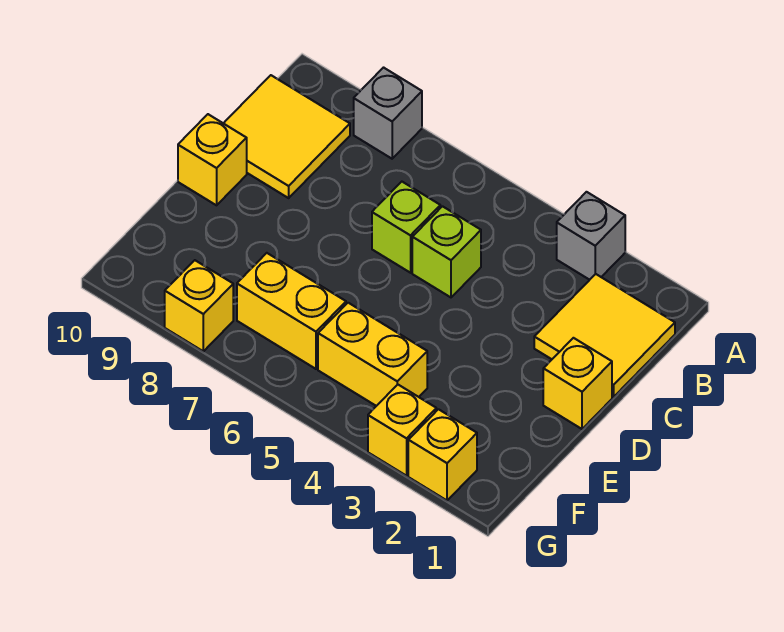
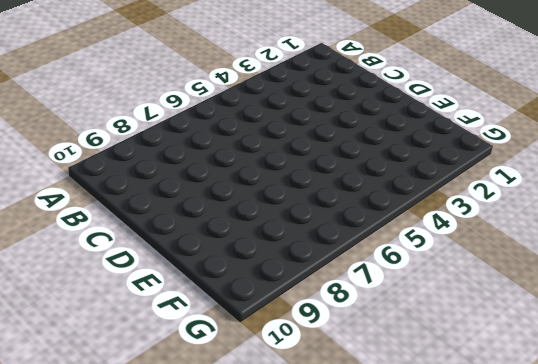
none -> grey brick A3 level 1
none -> grey brick A8 level 1
none -> yellow tile B1:C2 level 1

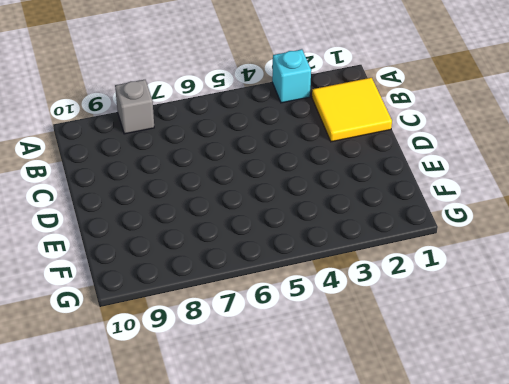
cyan brick A3 level 1 -> grey brick A3 level 1
none -> yellow tile B9:C10 level 1
none -> lime brick C5 level 1
none -> lime brick C6 level 1

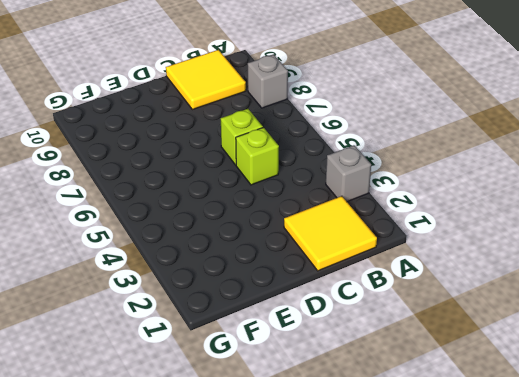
none -> yellow brick D1 level 1
none -> yellow brick D10 level 1
none -> yellow brick F4:F5 level 1

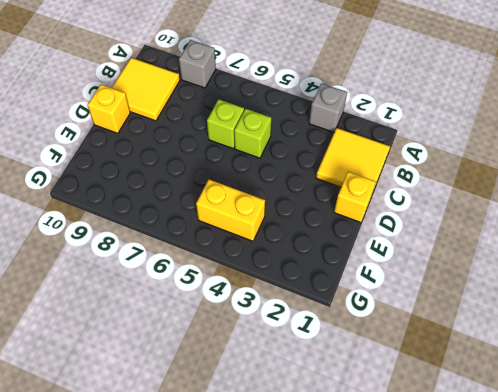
none -> yellow brick F6:F7 level 1
none -> yellow brick G2 level 1
none -> yellow brick G3 level 1

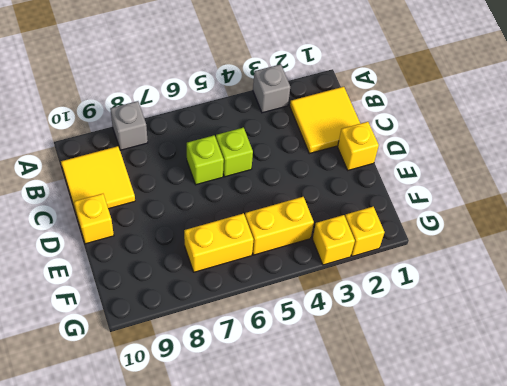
none -> yellow brick G8 level 1

